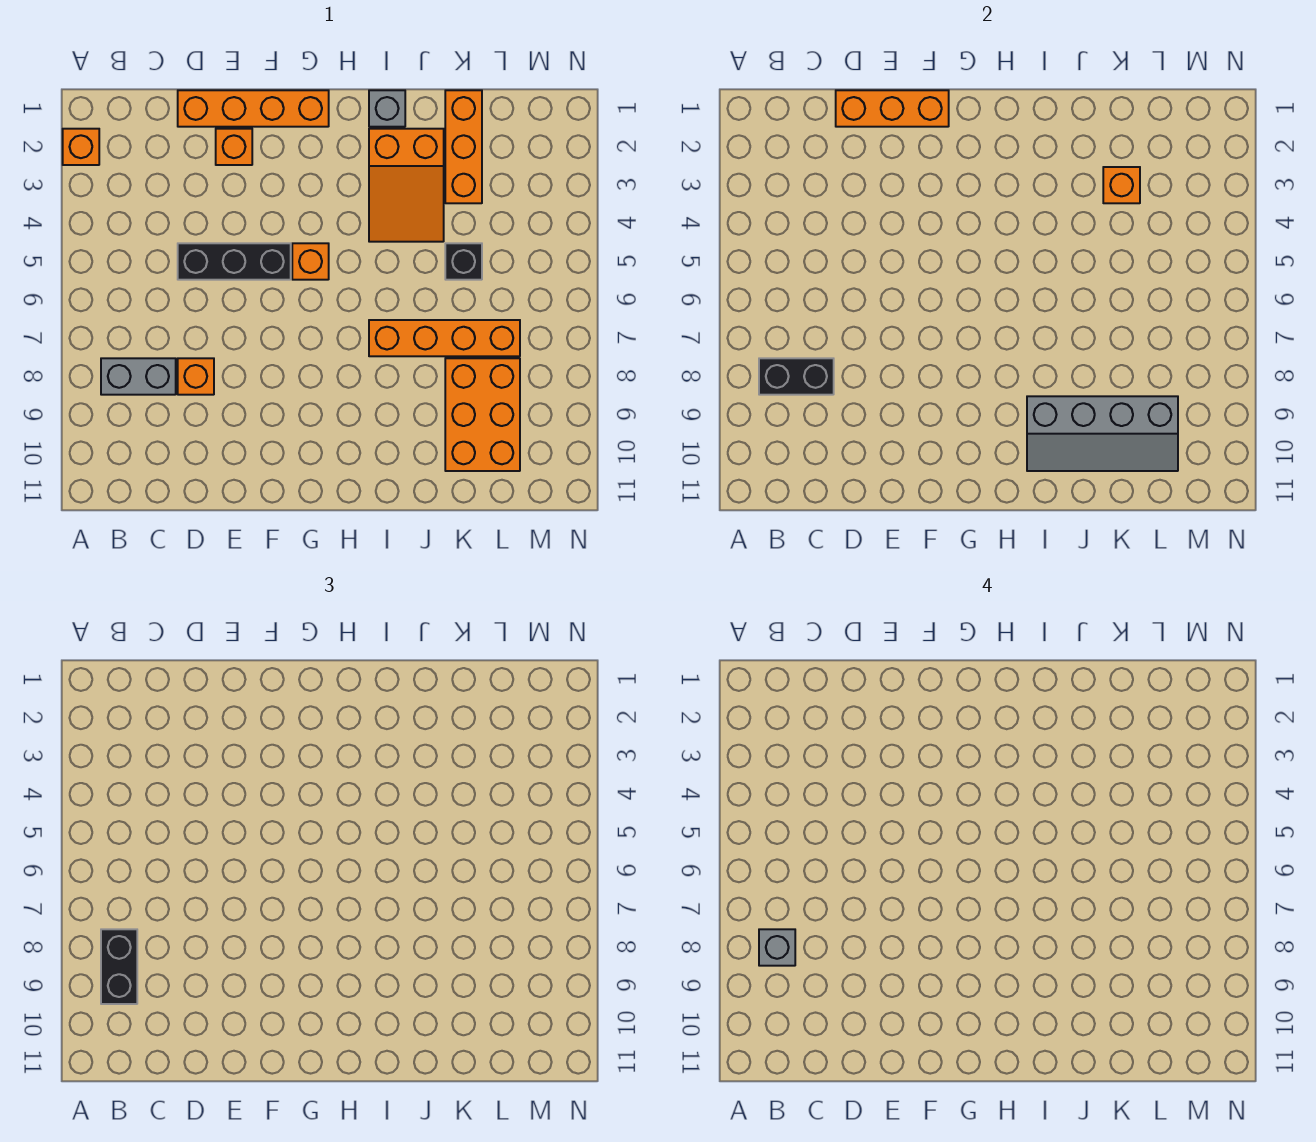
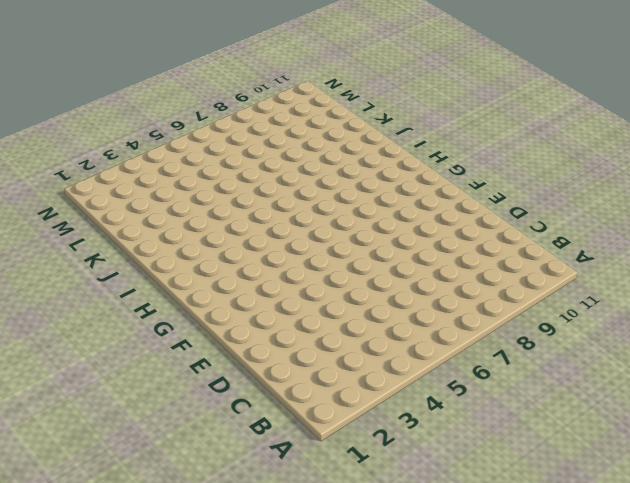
none -> orange brick A2 level 1
none -> grey brick B8:C8 level 1
none -> orange brick D1:G1 level 1

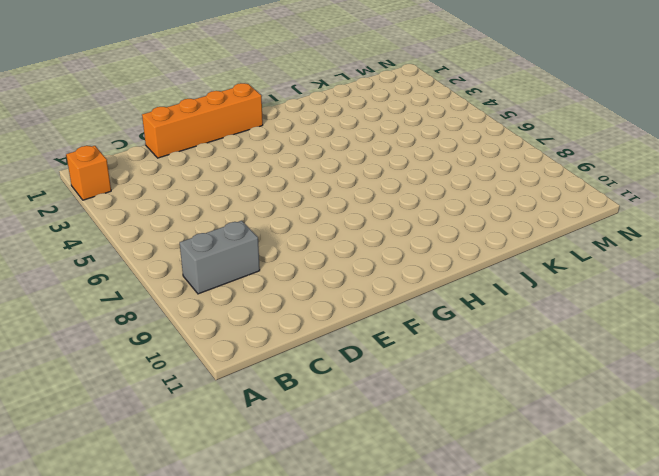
none -> black brick D5:F5 level 1
none -> orange brick D8 level 1
none -> orange brick E2 level 1

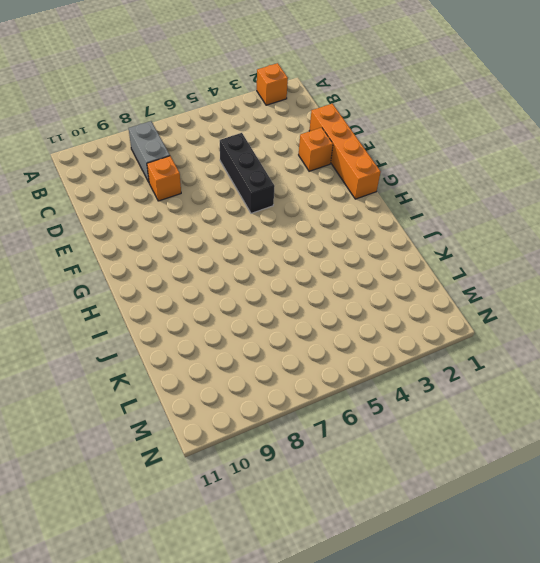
none -> orange brick G5 level 1
none -> grey brick I1 level 1
none -> orange slope I2:J4 level 1 top 2

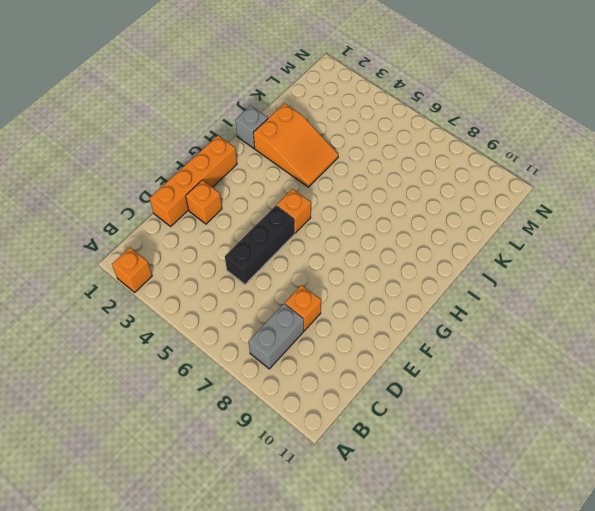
none -> orange brick I7:L7 level 1
none -> orange brick K1:K3 level 1
none -> black brick K5 level 1

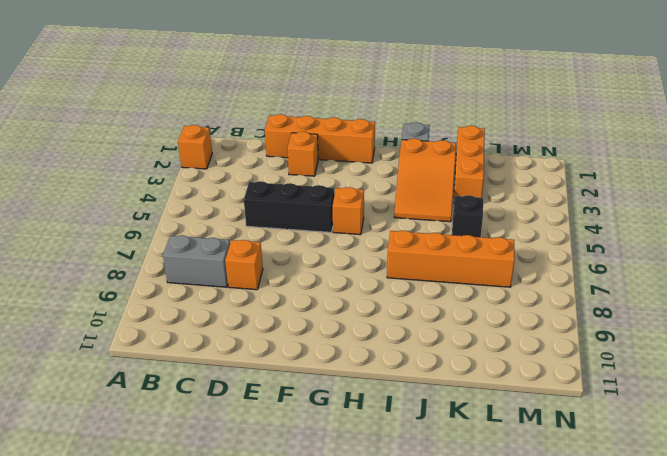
none -> orange brick K8:L10 level 1
none -> black brick B8:C8 level 2
none -> orange brick D1:F1 level 2

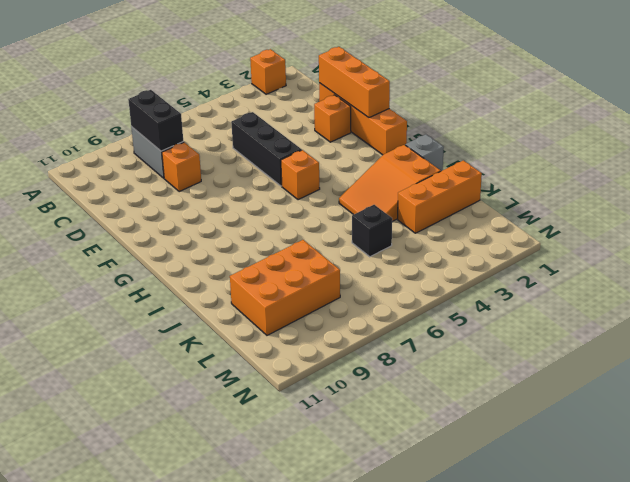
none -> orange brick I7:L7 level 1
none -> grey slope I9:L10 level 2 top 9
none -> orange brick K3 level 2

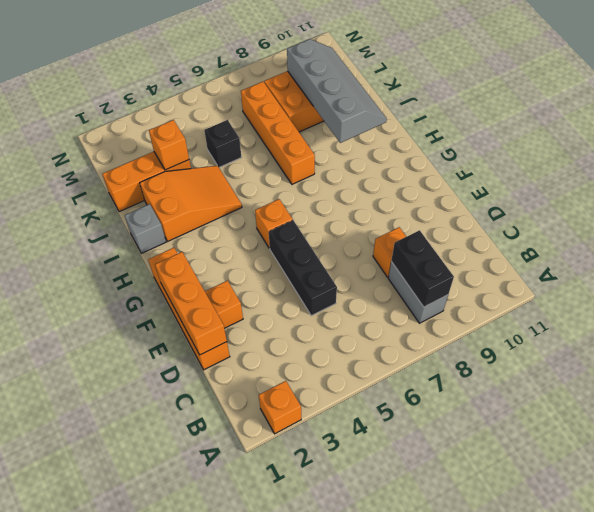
none -> black brick B8:B9 level 3
none -> grey brick B8 level 4

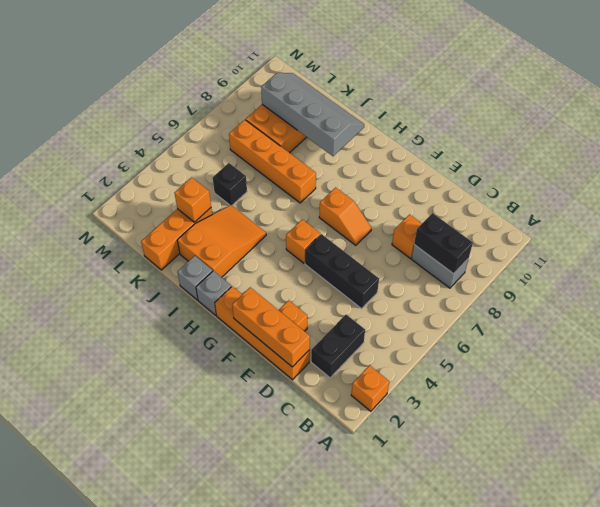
black brick C2:C3 level 1 -> black brick B8:B9 level 3
orange slope F7:G7 level 1 top G -> none
grey brick H1 level 1 -> grey brick B8 level 4

